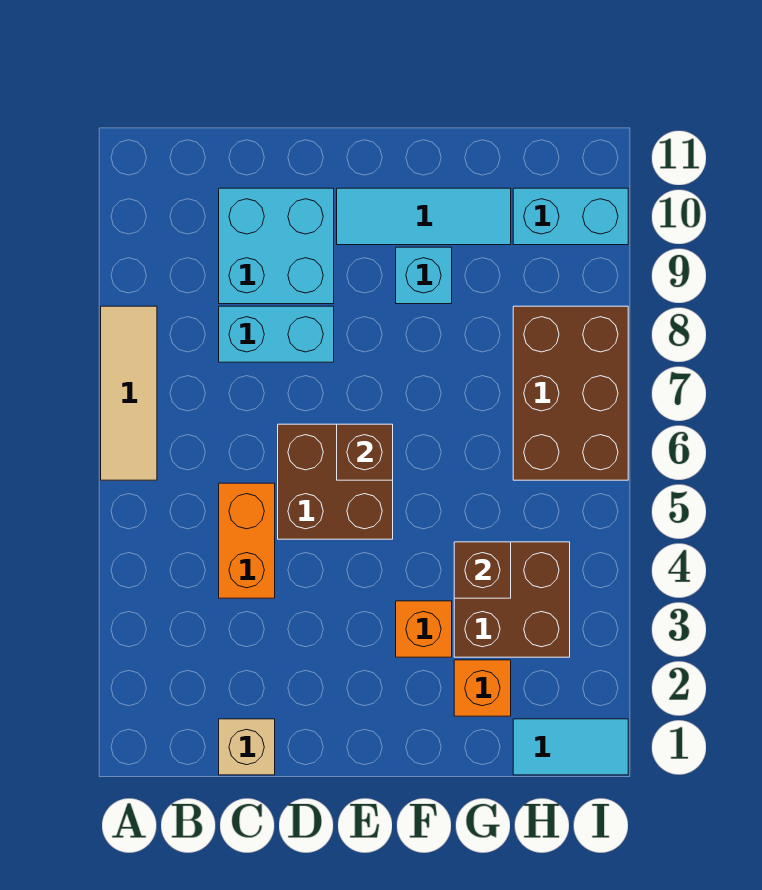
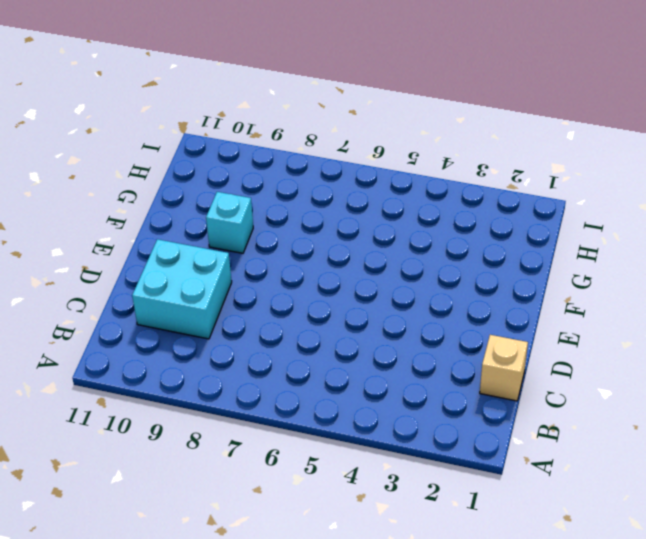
none -> tan tile A6:A8 level 1
none -> orange brick C4:C5 level 1
none -> cyan brick C8:D8 level 1

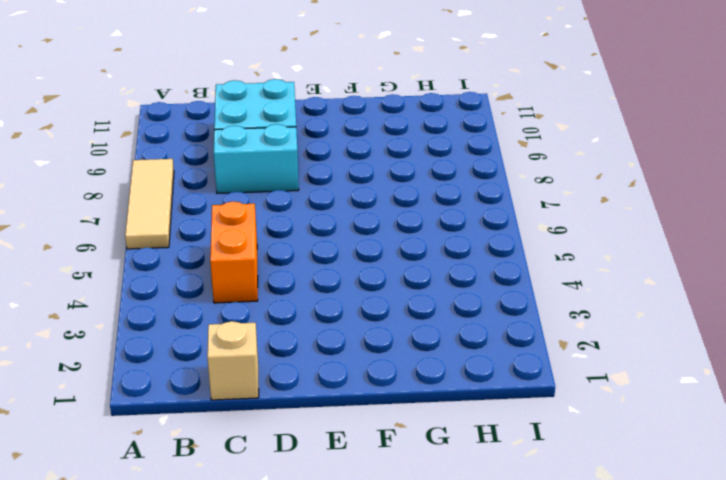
none -> brown brick D5:E6 level 1
none -> cyan tile E10:G10 level 1
none -> orange brick F3 level 1

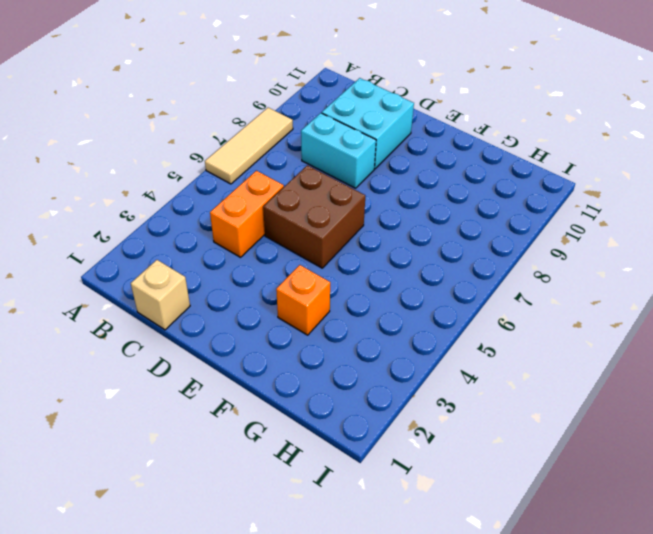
none -> cyan tile E10:G10 level 1
none -> cyan brick F9 level 1
none -> orange brick G2 level 1

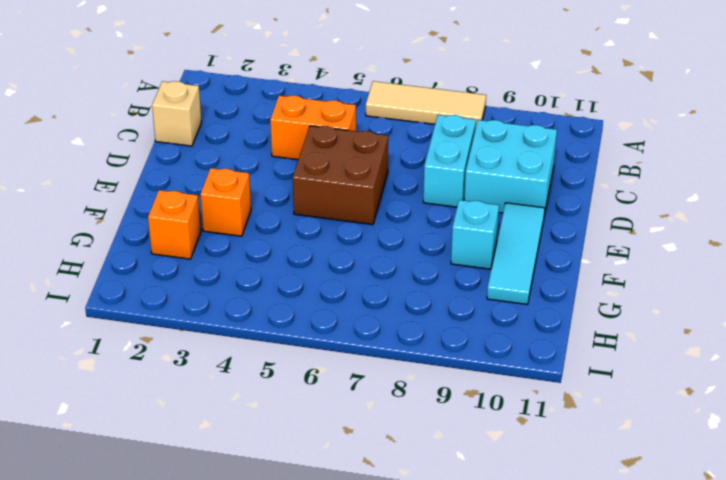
none -> brown brick G3:H4 level 1
none -> cyan tile H1:I1 level 1
none -> brown brick H6:I8 level 1

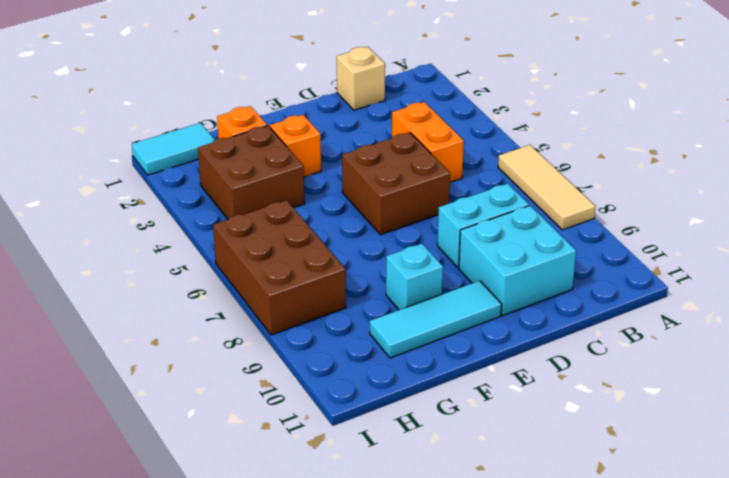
none -> cyan brick H10:I10 level 1
none -> brown brick E6 level 2
none -> brown brick G4 level 2

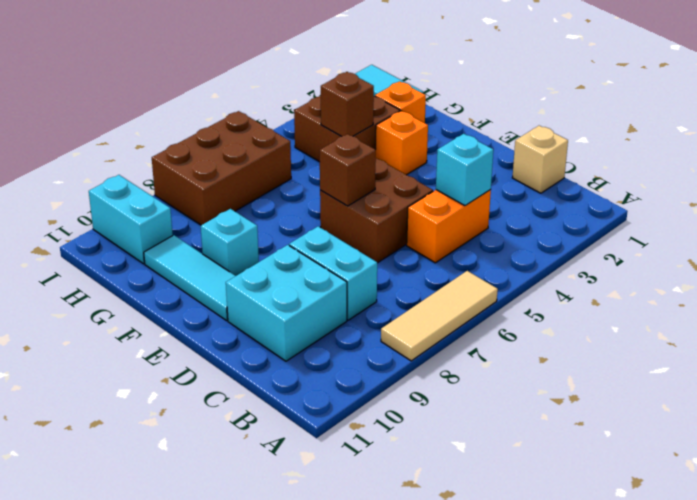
cyan brick C4 level 2 -> none

